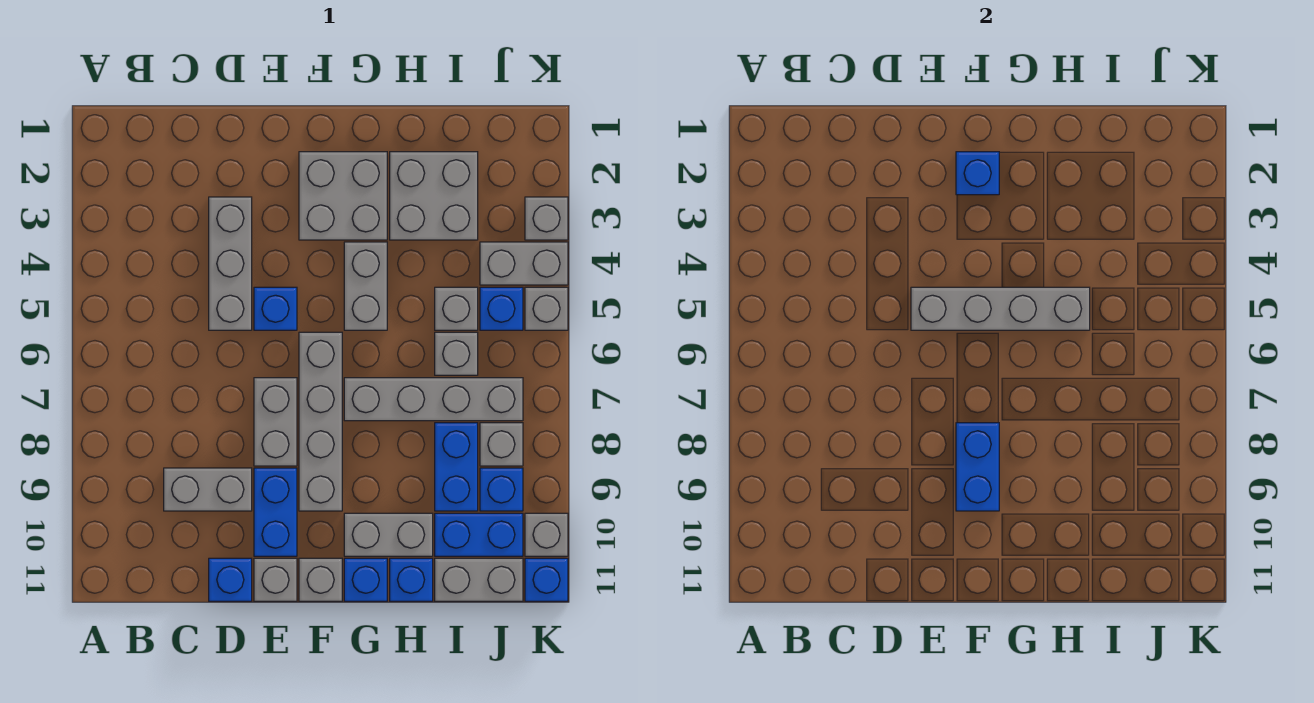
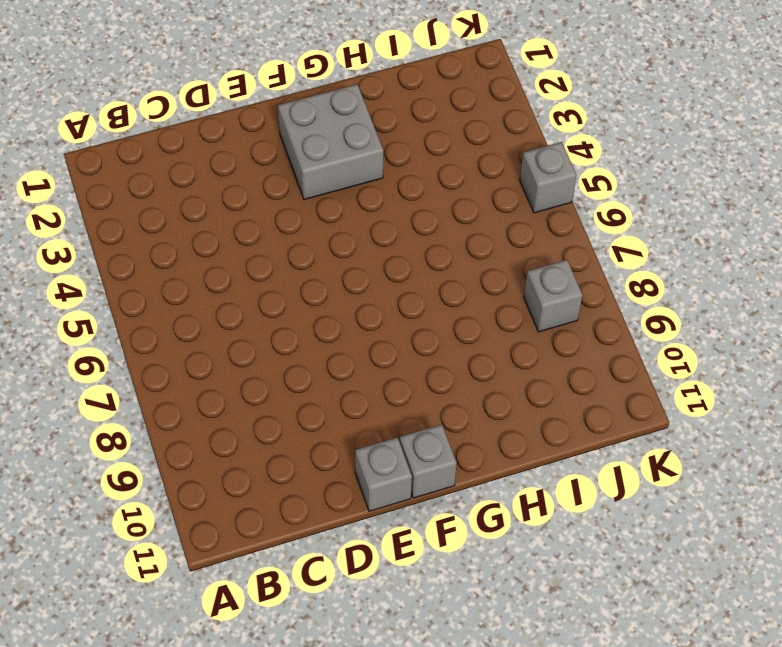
none -> grey brick C9:D9 level 1
none -> grey brick D3:D5 level 1
none -> blue brick D11 level 1
none -> blue brick E5 level 1

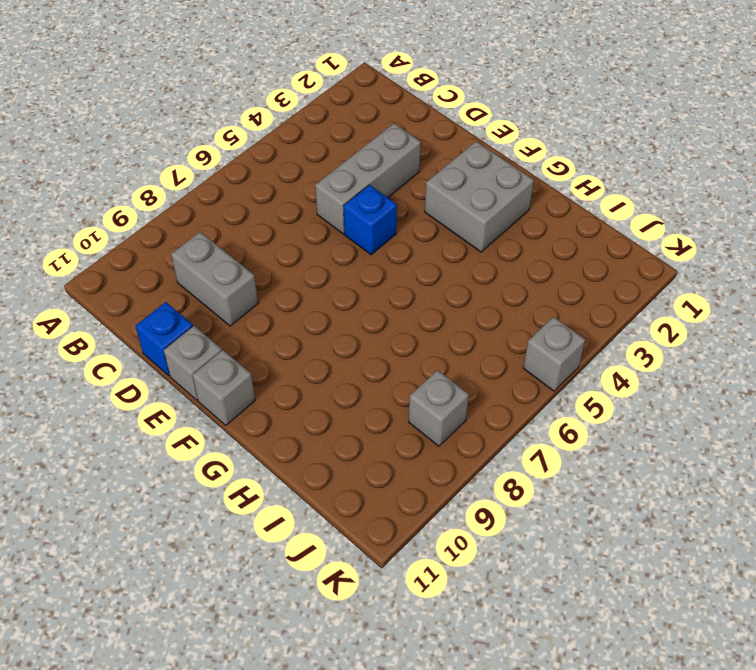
none -> grey brick E7:E8 level 1
none -> blue brick E9:E10 level 1
none -> grey brick F6:F9 level 1
none -> grey brick G4:G5 level 1

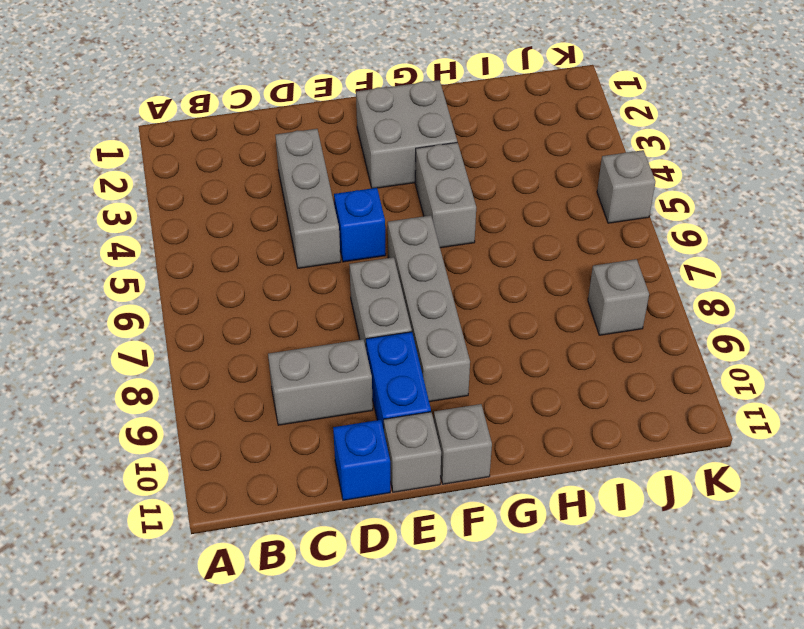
none -> grey brick G7:J7 level 1
none -> grey brick G10:H10 level 1
none -> blue brick G11 level 1
none -> grey brick H2:I3 level 1

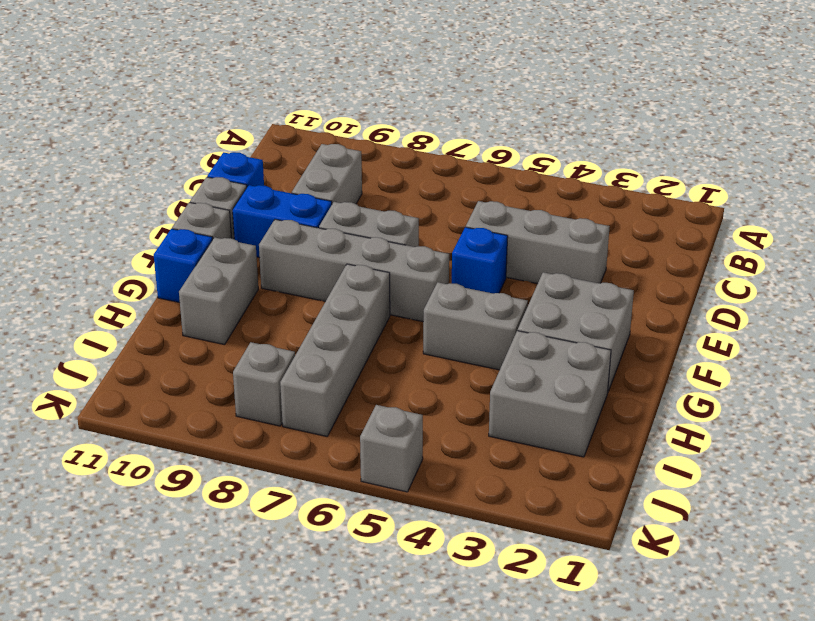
none -> blue brick H11 level 1
none -> grey brick I5 level 1
none -> grey brick I6 level 1
none -> blue brick I8:I9 level 1

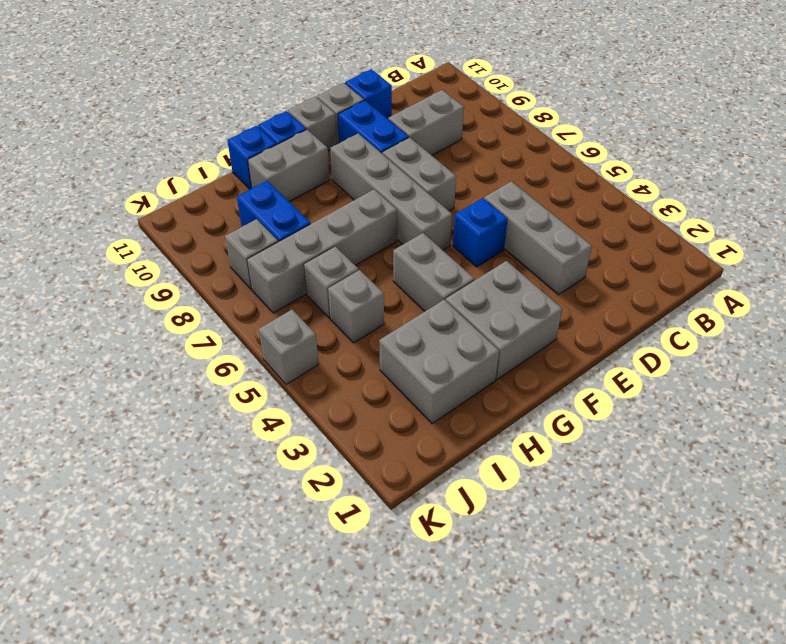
none -> blue brick I10:J10 level 1
none -> grey brick I11:J11 level 1
none -> grey brick J4:K4 level 1
none -> blue brick J5 level 1

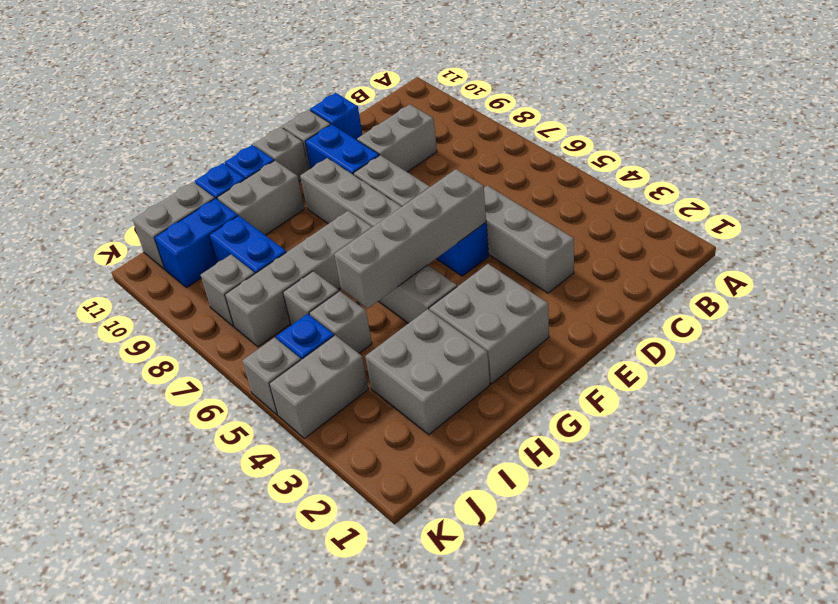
none -> blue brick J9 level 1
none -> grey brick K3 level 1
none -> grey brick K10 level 1
none -> blue brick K11 level 1

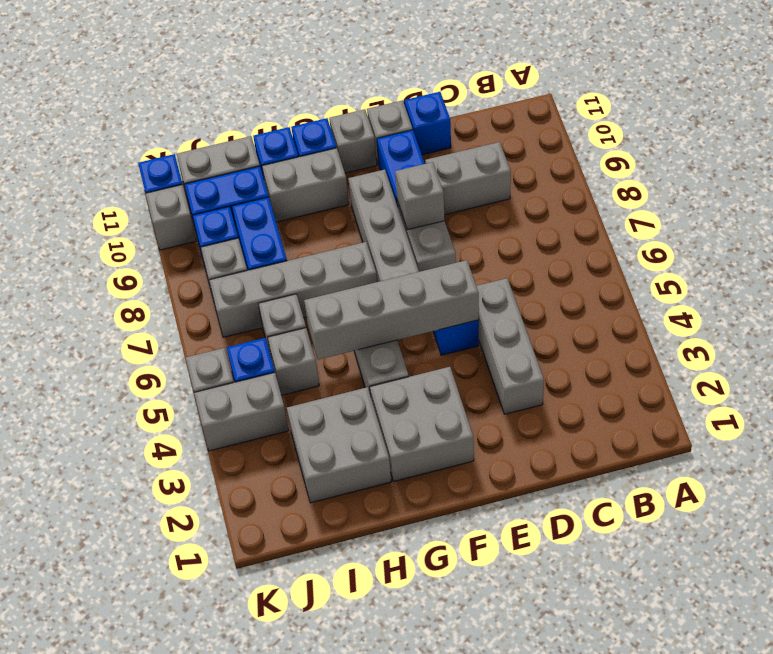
grey brick E8 level 2 -> grey brick K3 level 1
none -> blue brick F2 level 2
none -> blue brick F8:F9 level 2

